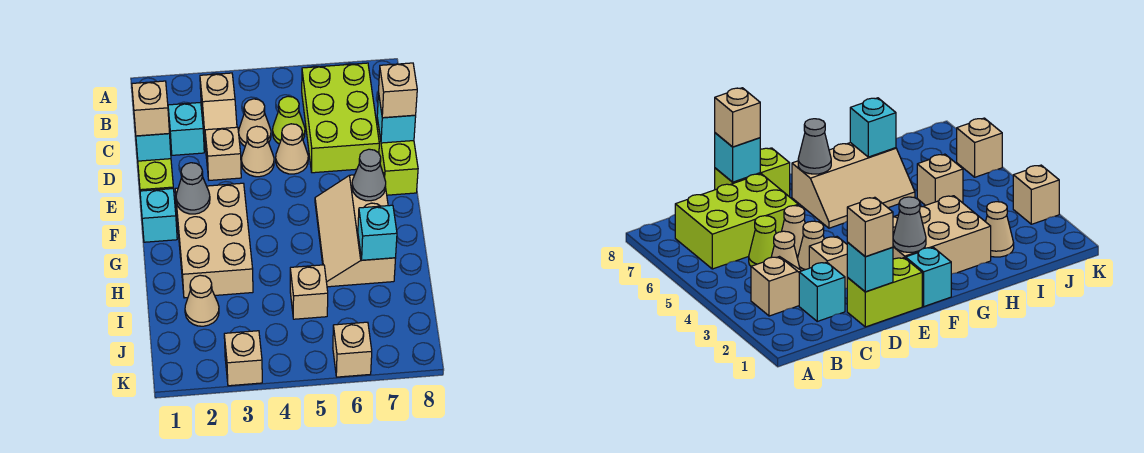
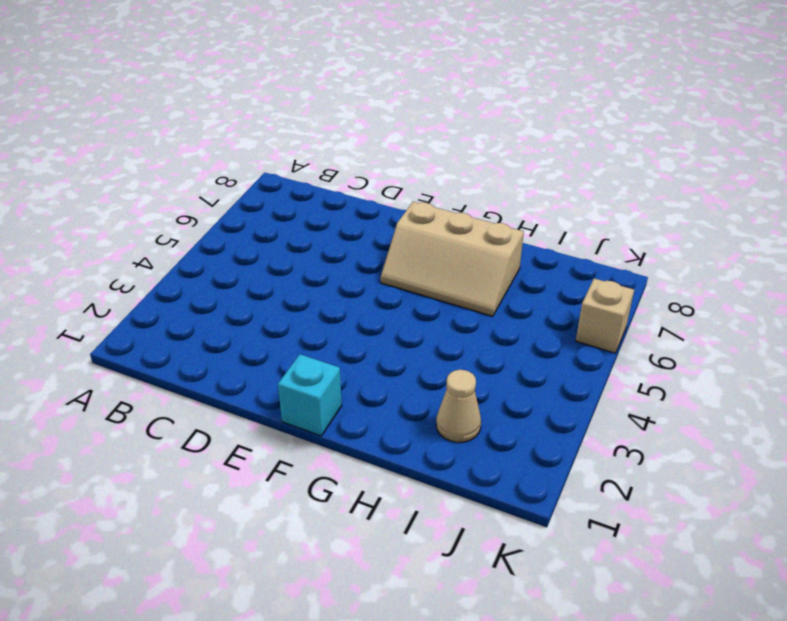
none -> tan slope B3:C3 level 1 top B
none -> lime brick B6:D7 level 1
none -> cyan brick C2 level 1

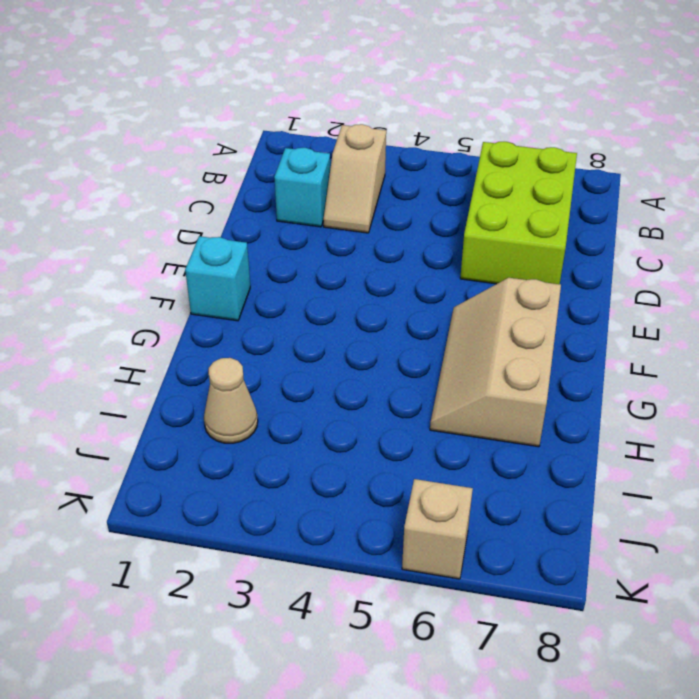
none -> tan cone C4 level 1
none -> lime cone C5 level 1
none -> lime brick D1:E1 level 1

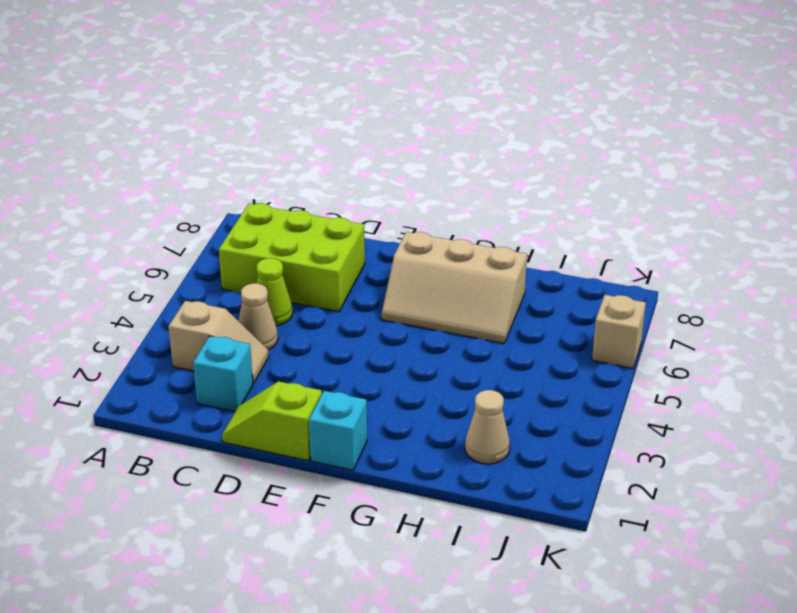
lime slope D1:E1 level 1 top E -> lime brick D1:E1 level 1
none -> tan brick D3 level 1
none -> tan cone D4 level 1
none -> tan cone D5 level 1

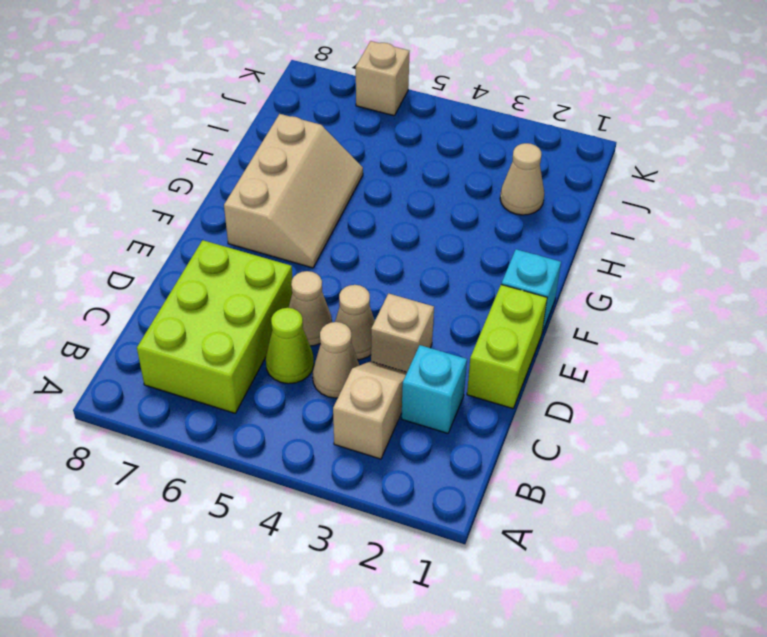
none -> lime brick D8:E8 level 1
none -> tan brick F2:H3 level 1
none -> tan brick I5 level 1

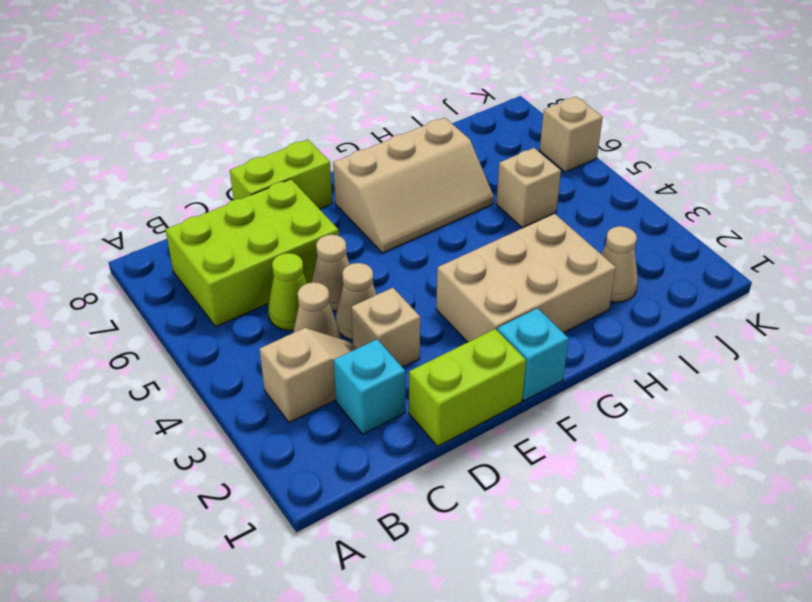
none -> tan brick K3 level 1
none -> cyan brick D1 level 2
none -> cyan brick D8 level 2

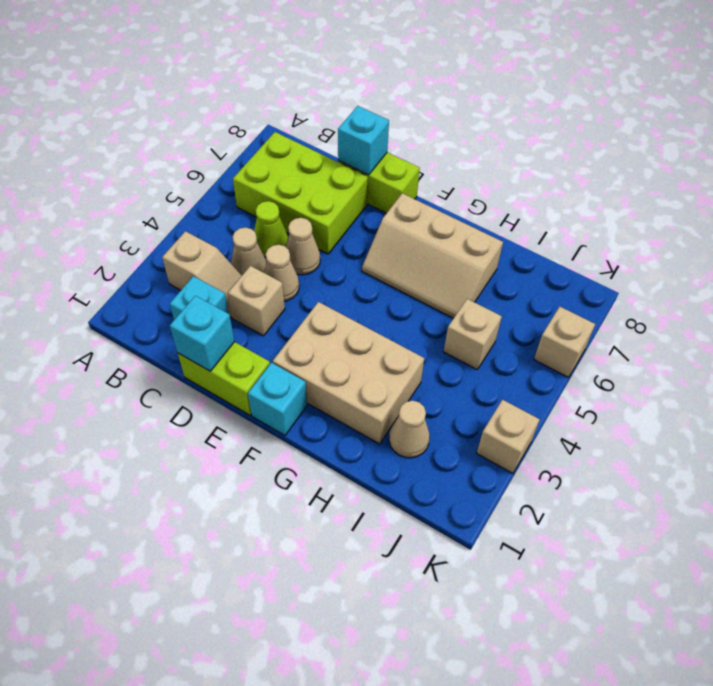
none -> grey cone F2 level 2
none -> grey cone F7 level 2
none -> cyan brick H7 level 2

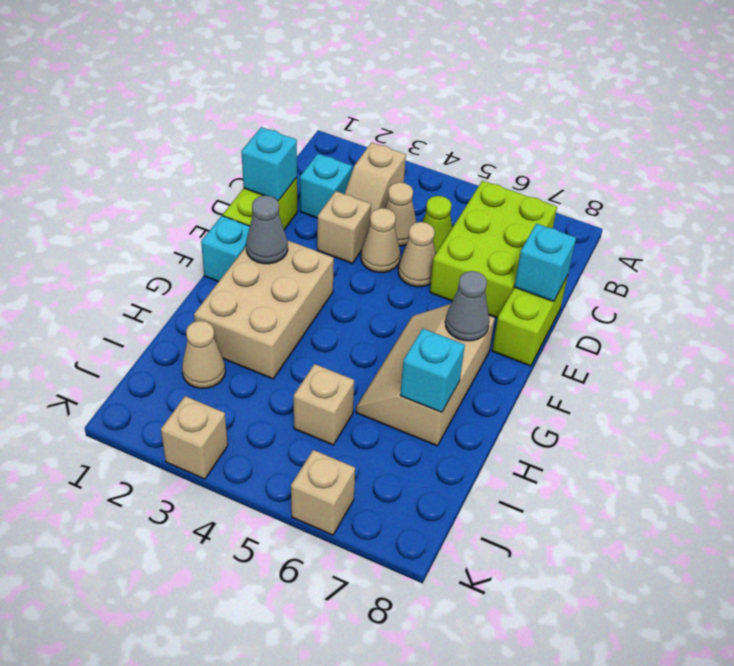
none -> tan brick D1 level 3
none -> tan brick D8 level 3

